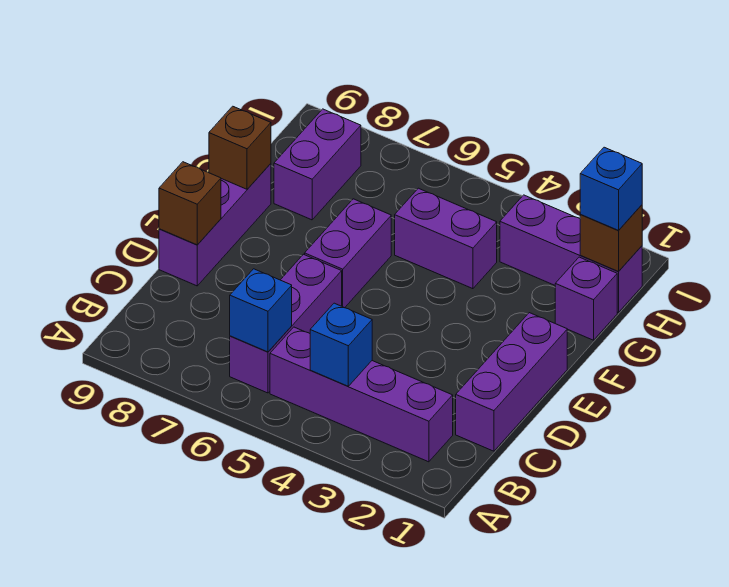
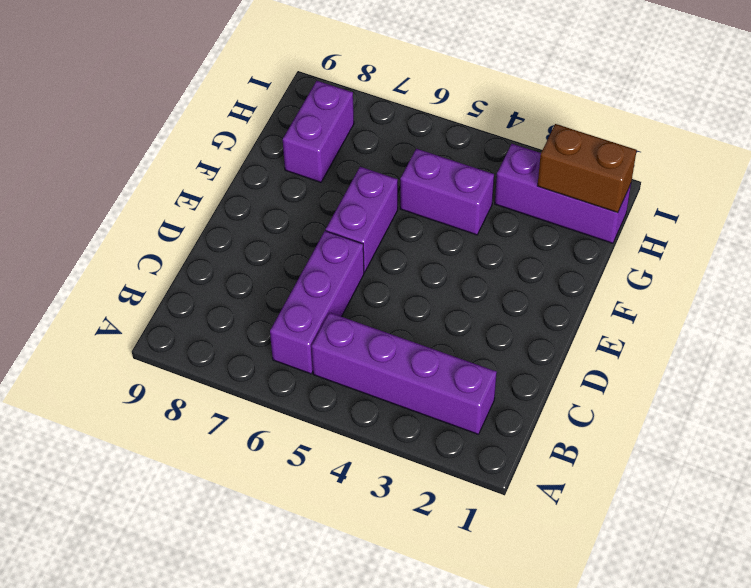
brown brick H1:H2 level 2 -> brown brick H1 level 2
none -> purple brick C1:E1 level 1
none -> purple brick D9:F9 level 1
none -> purple brick G1 level 1

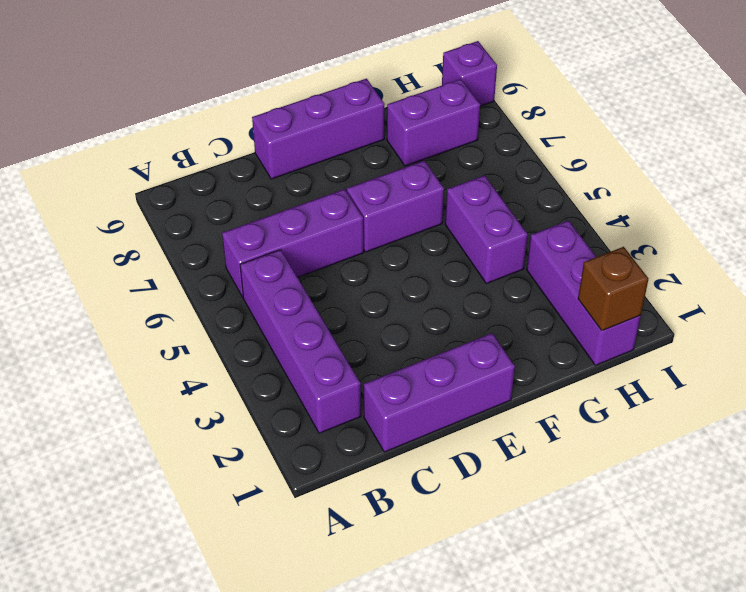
purple brick I9 level 1 -> purple brick G1 level 1
none -> blue brick B4 level 2
none -> blue brick B6 level 2
none -> brown brick D9 level 2

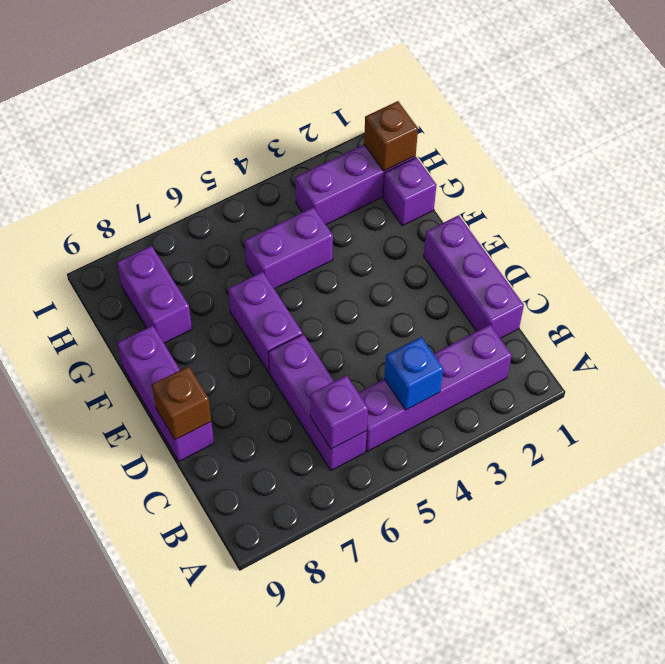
purple brick B6 level 2 -> blue brick B6 level 2
none -> brown brick F9 level 2
none -> blue brick H1 level 3

